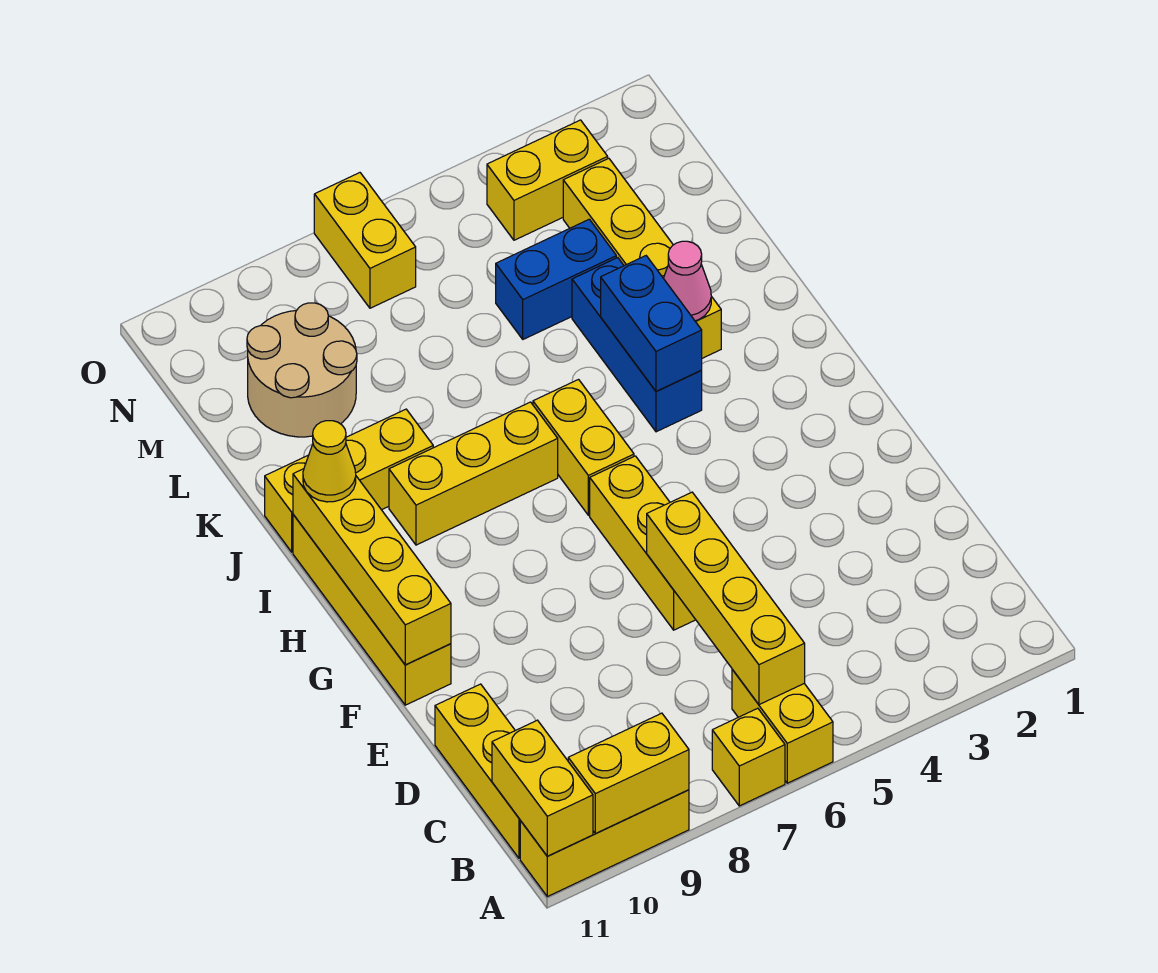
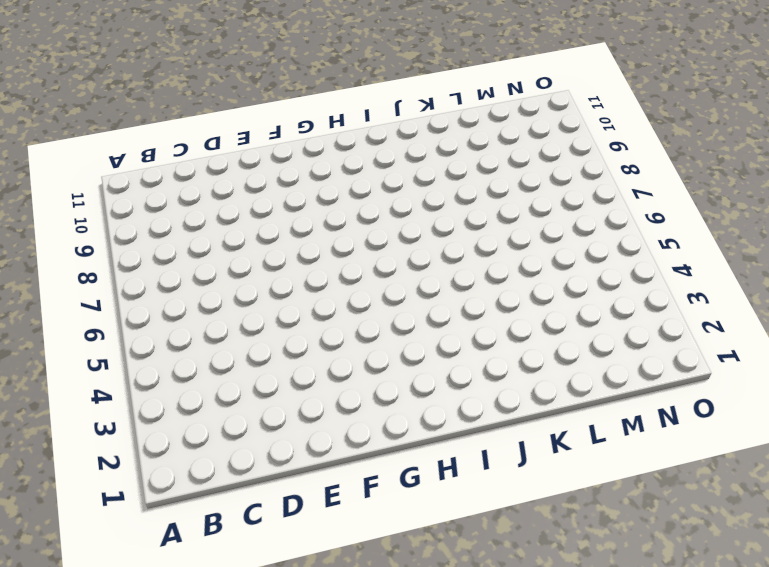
none -> yellow brick A6:B6 level 1
none -> yellow brick A7 level 1
none -> yellow brick A9:A11 level 1

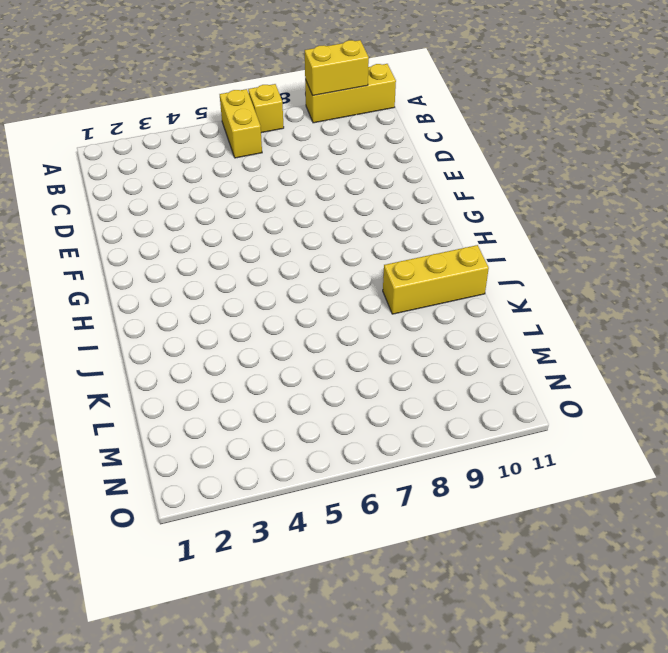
none -> yellow brick B11:D11 level 1
none -> yellow brick E6:G6 level 1
none -> yellow brick F11:I11 level 1

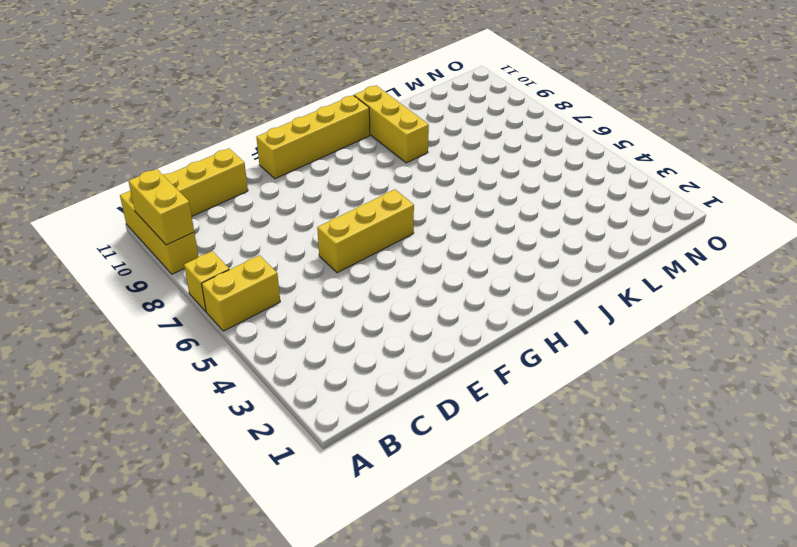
none -> yellow brick H6:I6 level 1
none -> blue brick I4:K4 level 1
none -> yellow brick I7:I9 level 1

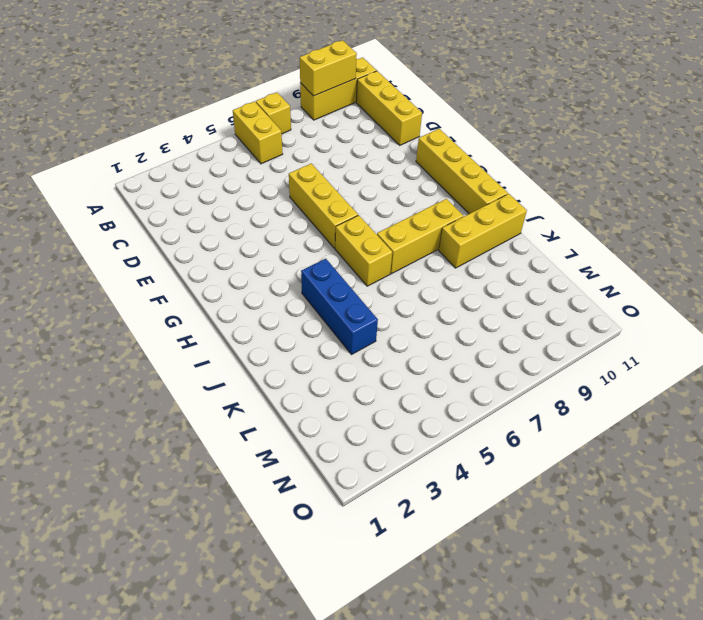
none -> yellow brick J3:M3 level 1
none -> blue brick L4:L5 level 1
none -> tan round brick L9:M10 level 1

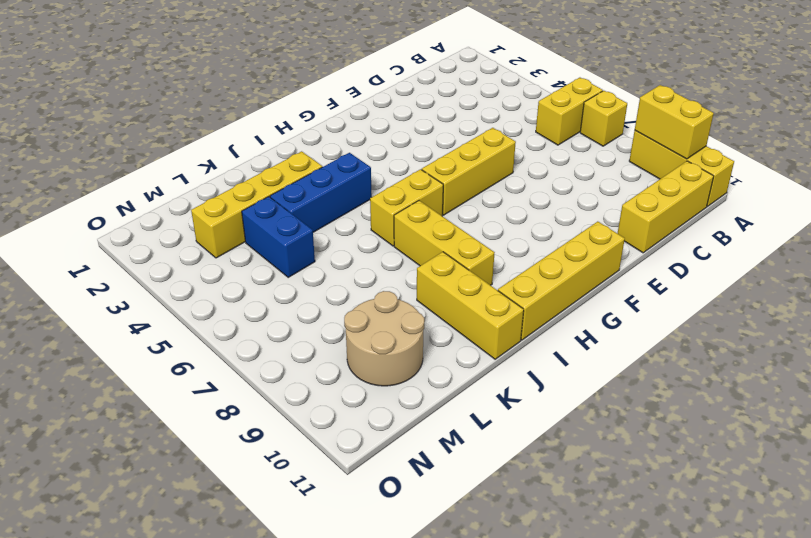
none -> yellow brick N3:N4 level 1
none -> yellow brick N7:O7 level 1
none -> yellow brick A11:B11 level 2

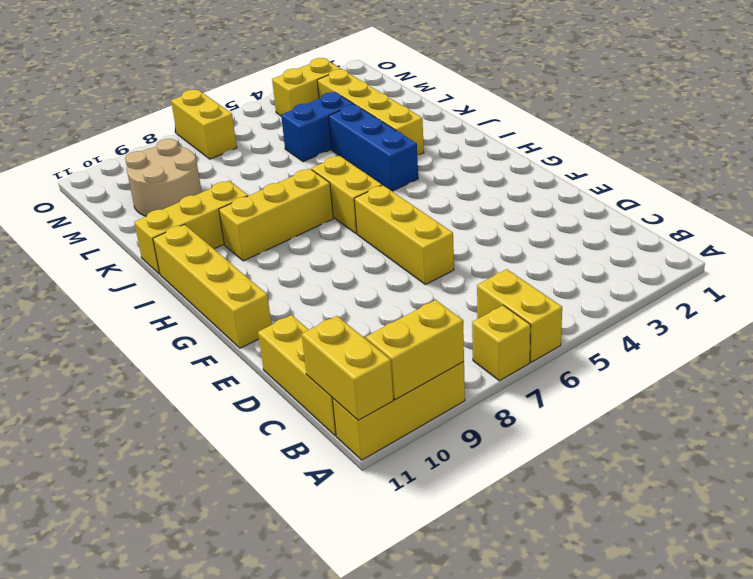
none -> yellow brick B6:E6 level 2
none -> yellow brick F11:I11 level 2
none -> blue brick I4:J4 level 2

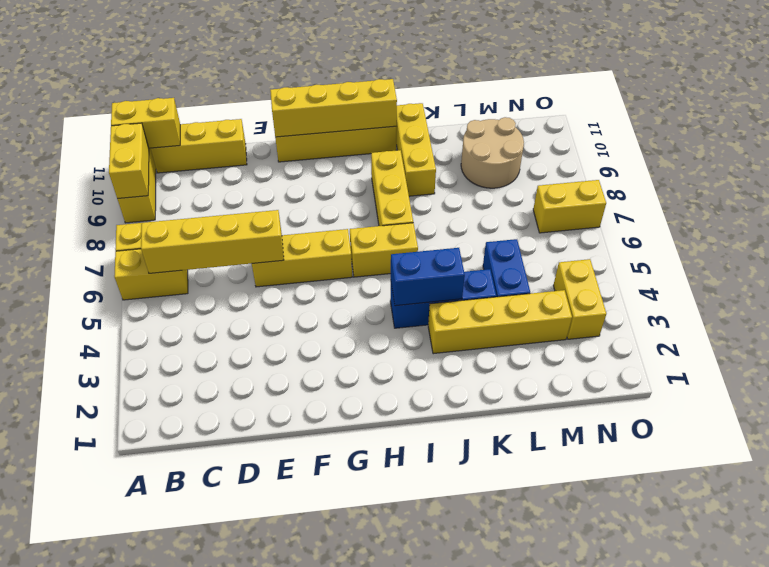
none -> pink cone J3 level 2
none -> yellow cone I11 level 3

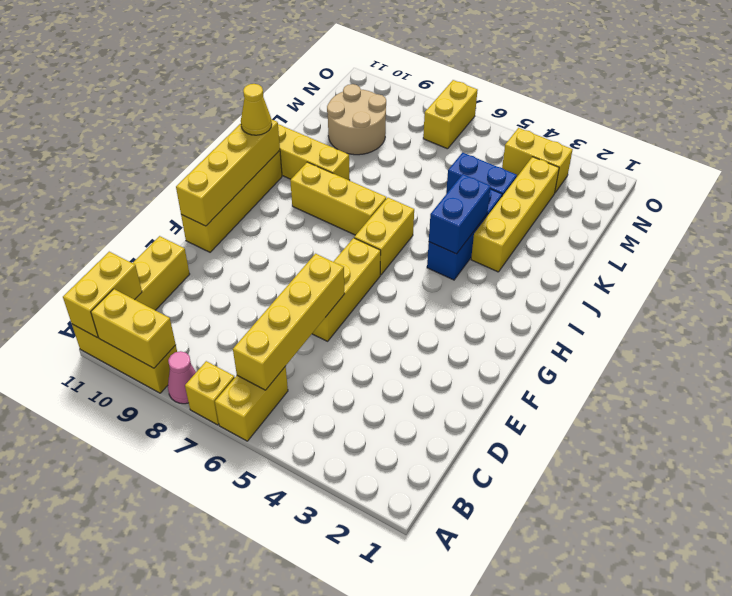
pink cone A8 level 1 -> pink cone J3 level 2

